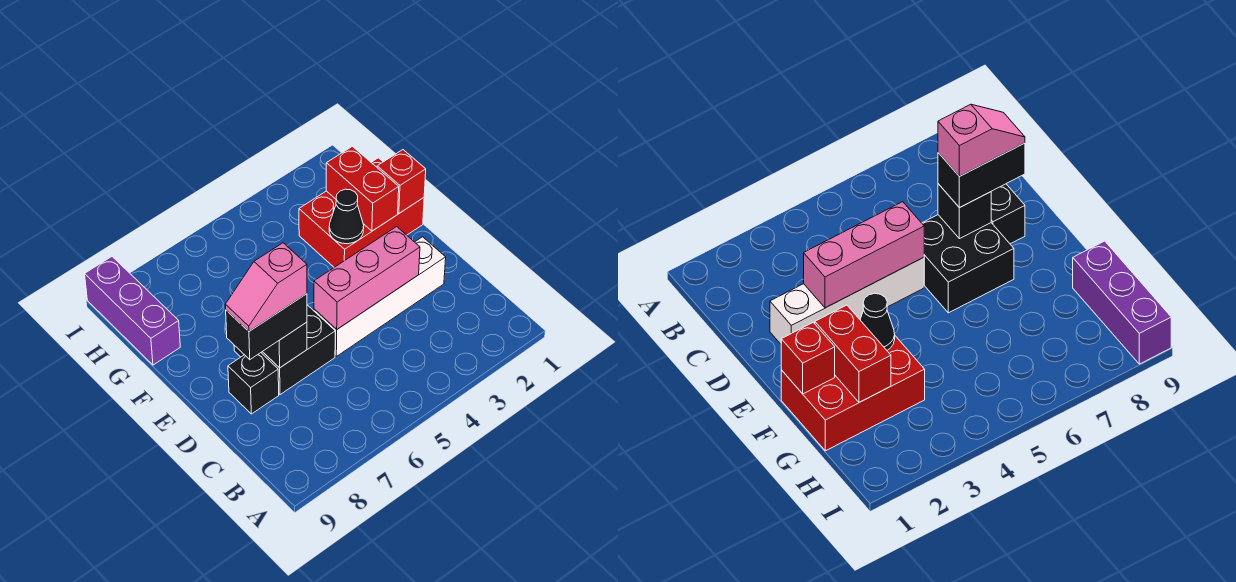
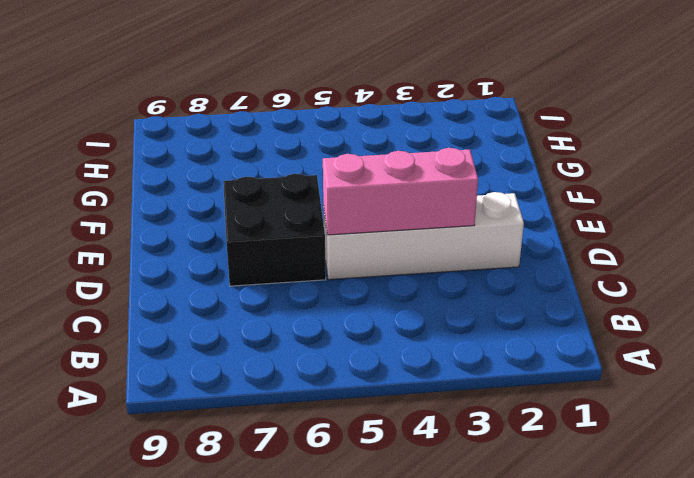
none -> black brick D8 level 1
none -> red brick F1:G3 level 1
none -> purple brick G9:I9 level 1

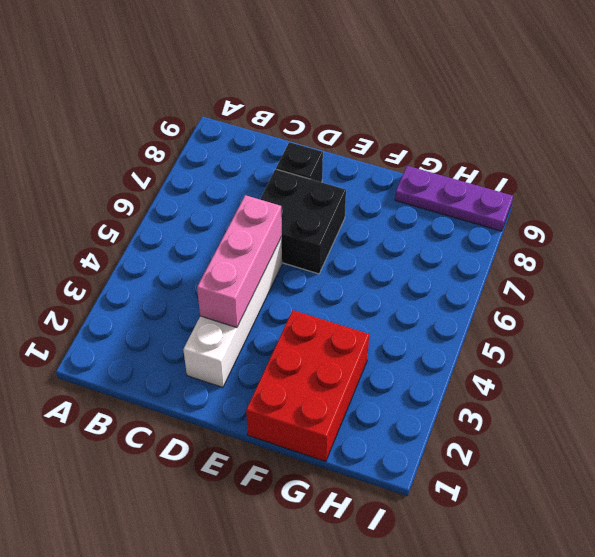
purple plate G9:I9 level 1 -> purple brick G9:I9 level 1
none -> black brick D7 level 2
none -> red brick F1 level 2
none -> red brick F2:G2 level 2

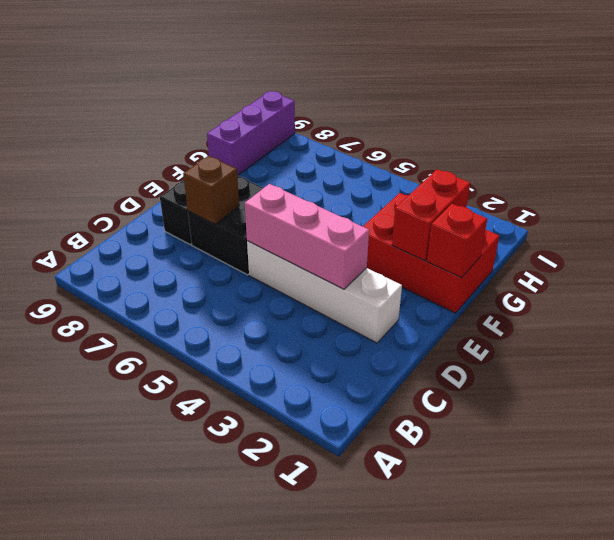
brown brick D7 level 2 -> black brick D7 level 2
none -> black cone F3 level 2
none -> black brick D7:D8 level 3
none -> pink slope D7:D8 level 4 top 7

